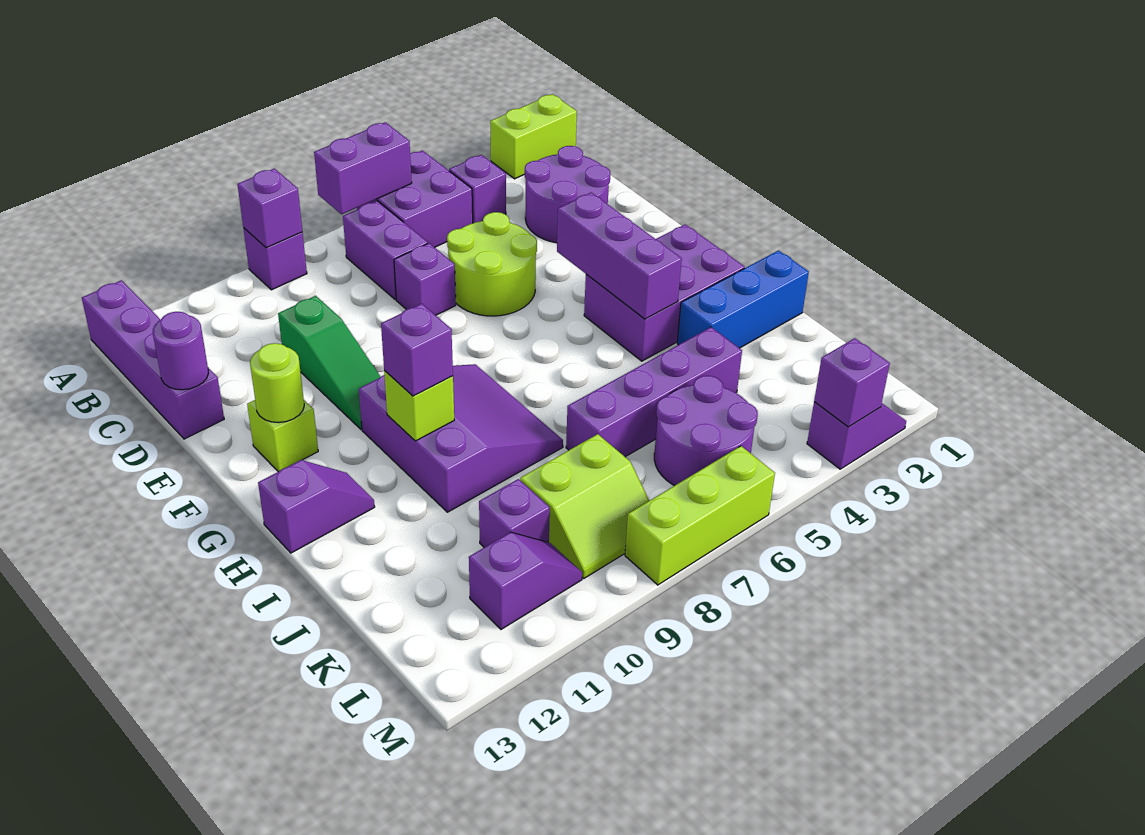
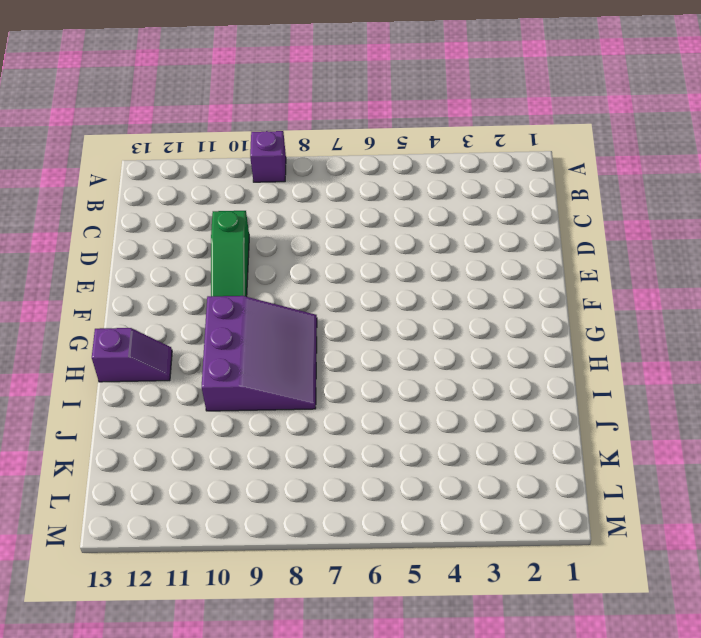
none -> lime brick A1:A2 level 1
none -> purple brick A5:B6 level 1
none -> purple brick A13:D13 level 1
none -> purple brick B4 level 1

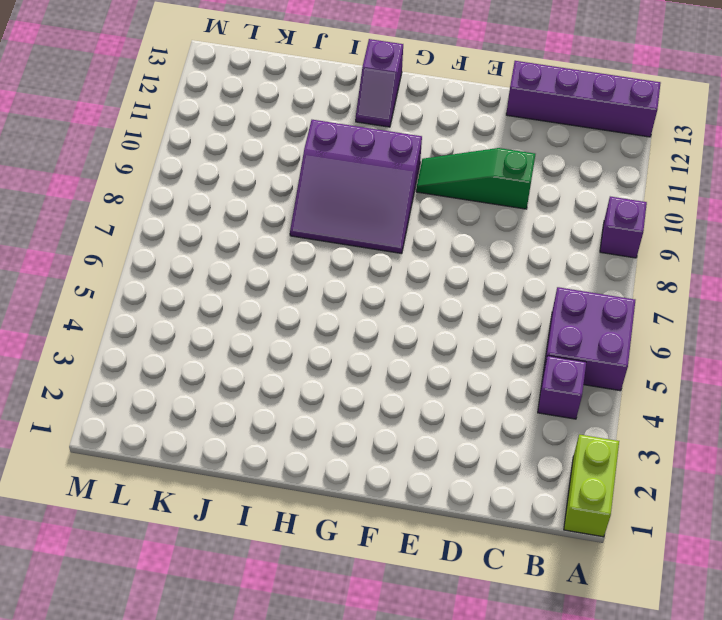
none -> purple brick B7:C7 level 1
none -> purple round brick C2:D3 level 1
none -> lime round brick D5:E6 level 1
none -> purple brick D7 level 1

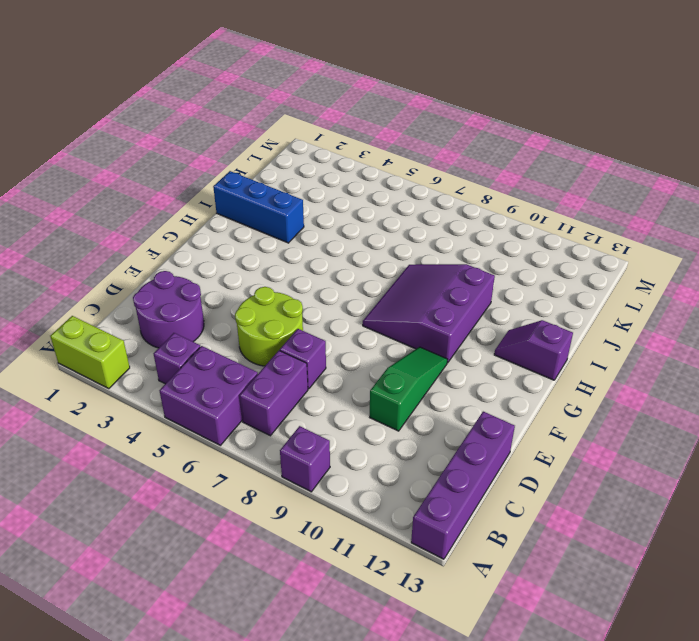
none -> lime brick F12 level 1
none -> purple brick G2:H4 level 1
none -> purple brick J4:J7 level 1
none -> purple round brick K5:L6 level 1

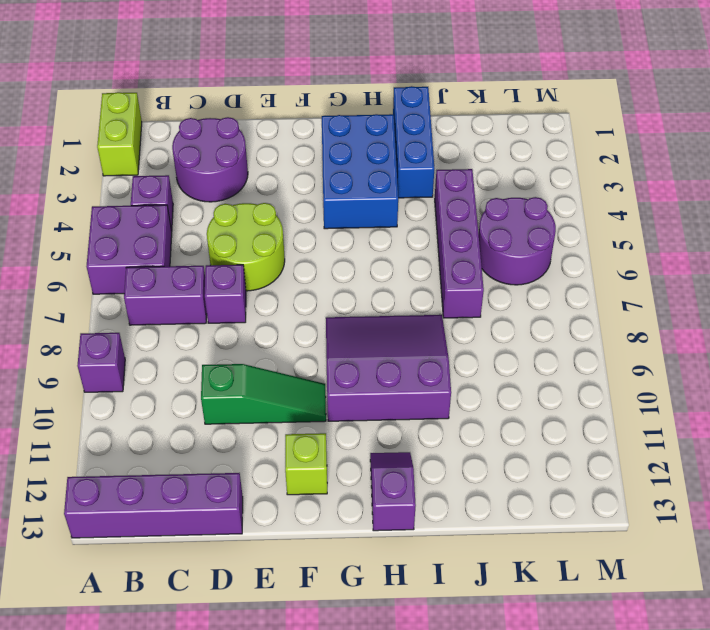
blue brick G2:H4 level 1 -> purple brick G2:H4 level 1
none -> lime slope K8:L9 level 1 top K
none -> purple brick K10 level 1
none -> purple slope L10:L11 level 1 top 11
none -> purple slope M2:M3 level 1 top 3

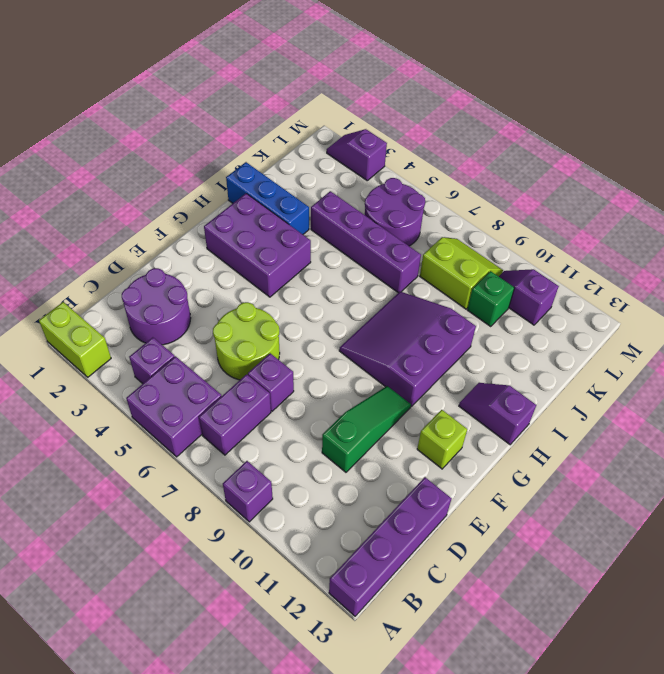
green brick K10 level 1 -> purple brick K10 level 1
none -> lime brick M6:M8 level 1
none -> purple brick A6:A7 level 2
none -> purple brick A9 level 2
none -> purple round brick D13 level 2

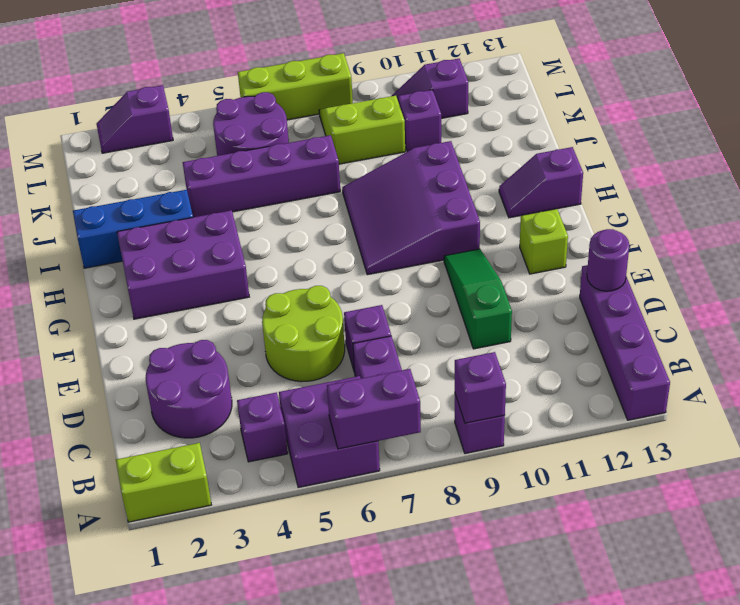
none -> purple brick F4:H4 level 2
none -> lime round brick F12 level 2
none -> lime brick H10 level 2
none -> purple brick M3 level 2

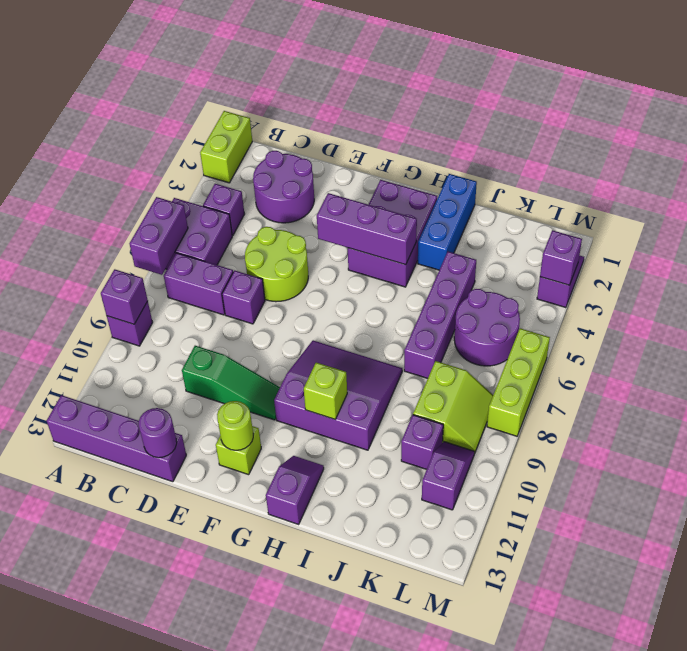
none -> purple brick H10 level 3

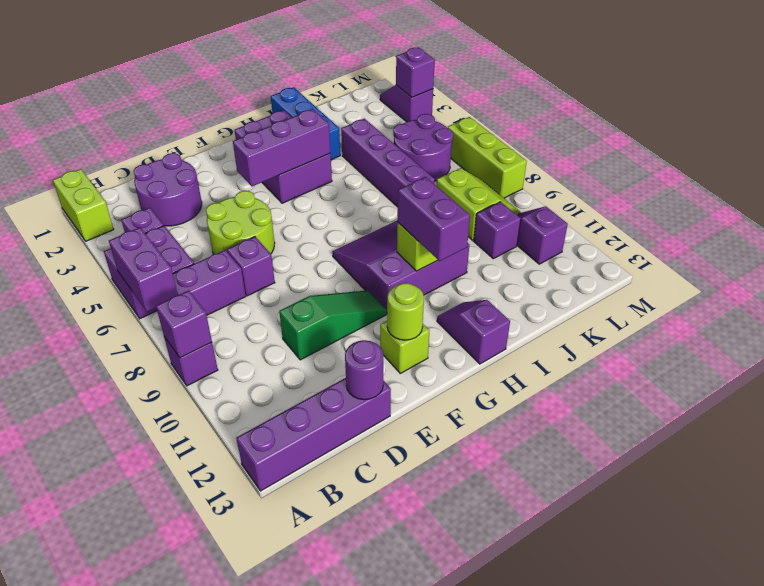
purple brick H10:H11 level 3 -> purple brick H10 level 3

